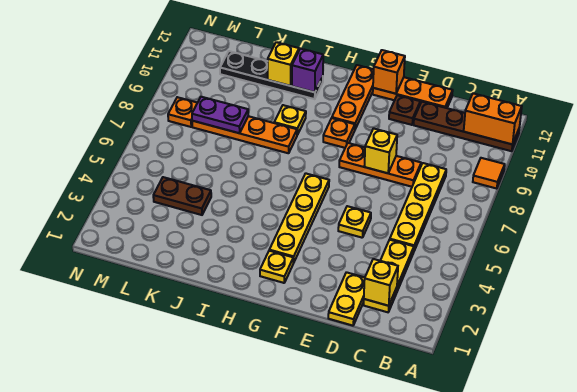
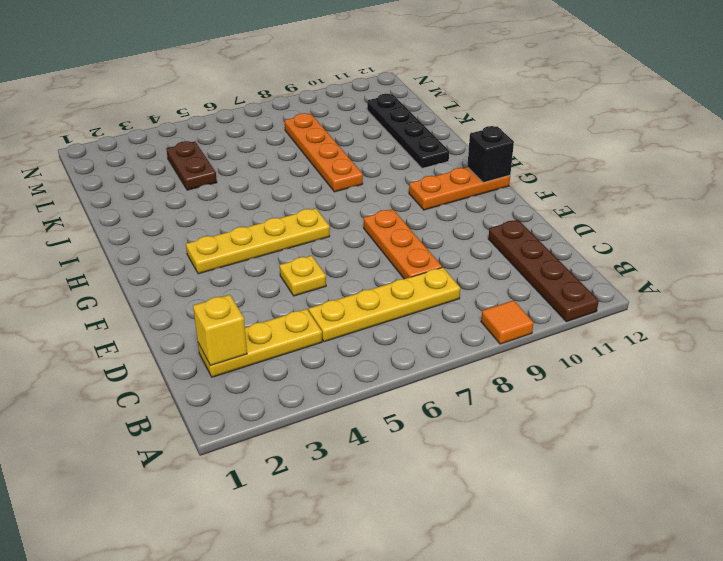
black brick G12 level 2 -> none
none -> yellow plate D1:D2 level 1
none -> orange plate D12:F12 level 1
none -> brown plate E11 level 1

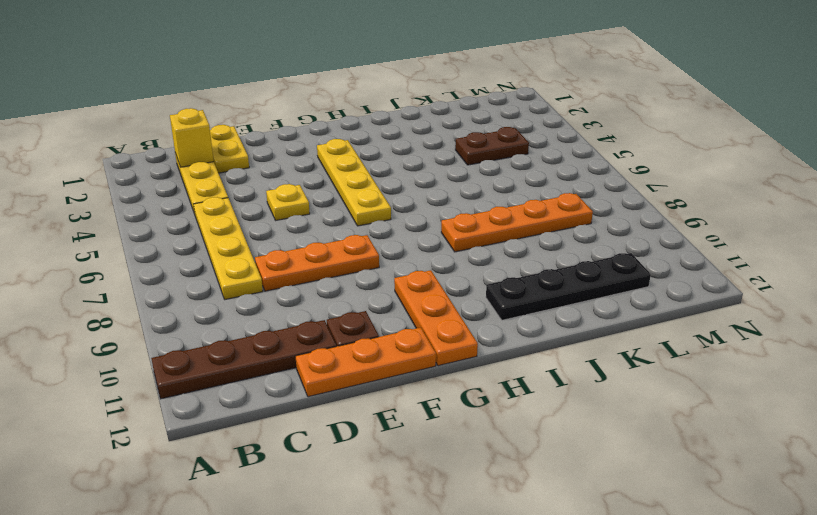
none -> orange tile A9 level 1
none -> yellow plate G2 level 1
none -> orange plate G9 level 1

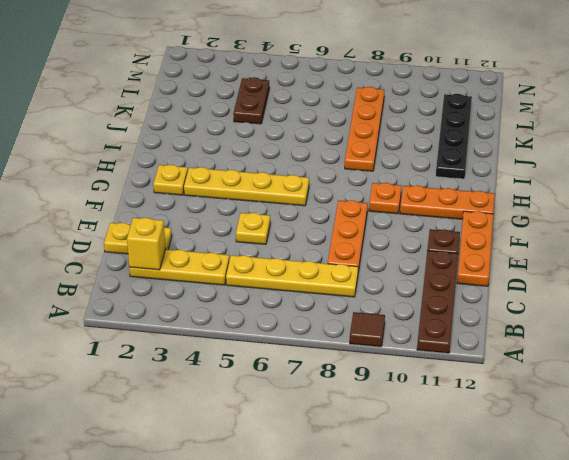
brown tile A9 level 1 -> orange tile A9 level 1
none -> yellow plate I9 level 1
none -> orange plate M8 level 1
none -> orange brick A11:B11 level 2

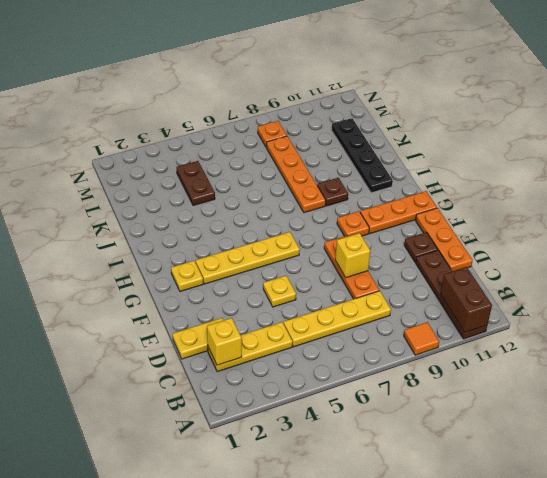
brown brick A11:B11 level 2 -> orange brick A11:B11 level 2
brown plate I9 level 1 -> yellow plate I9 level 1
none -> orange brick F12 level 2
none -> purple brick I11 level 2
none -> yellow brick J11 level 2

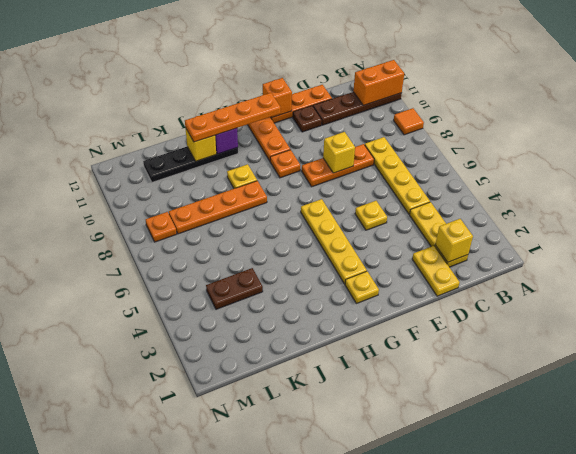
orange plate G11:J11 level 3 -> none
none -> purple plate K8:L8 level 2

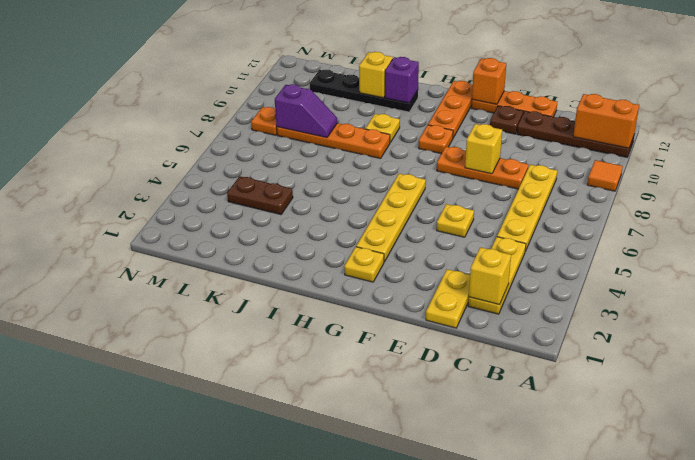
purple slope K8:L8 level 2 top L -> purple plate K8:L8 level 2

